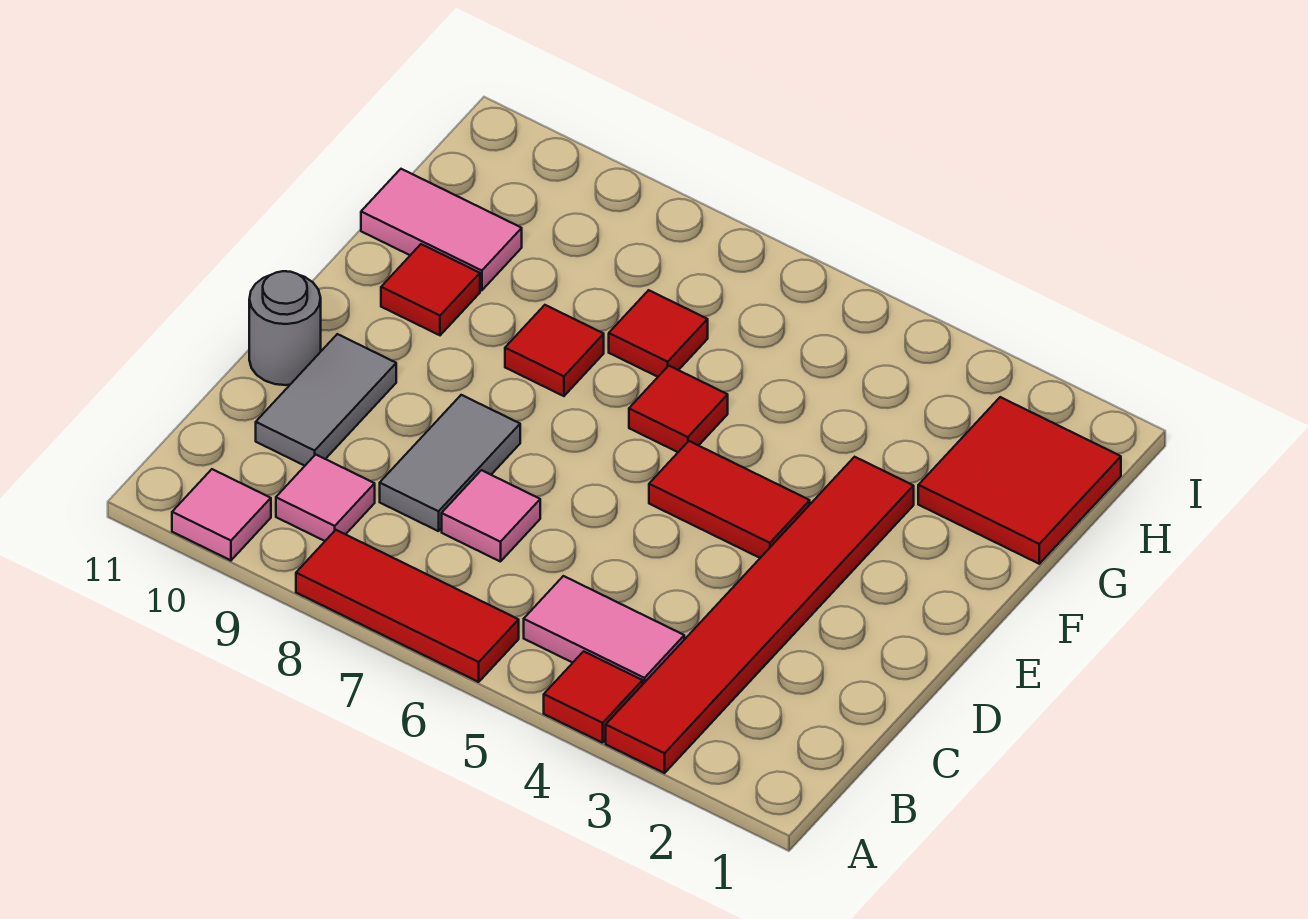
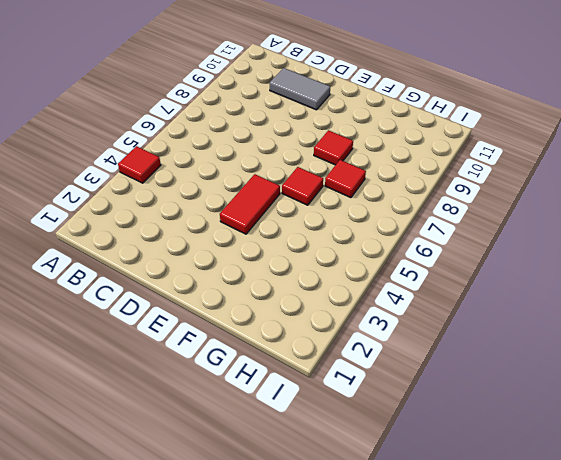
none -> red tile A3:F3 level 1
none -> red tile A6:A8 level 1
none -> pink tile A10 level 1

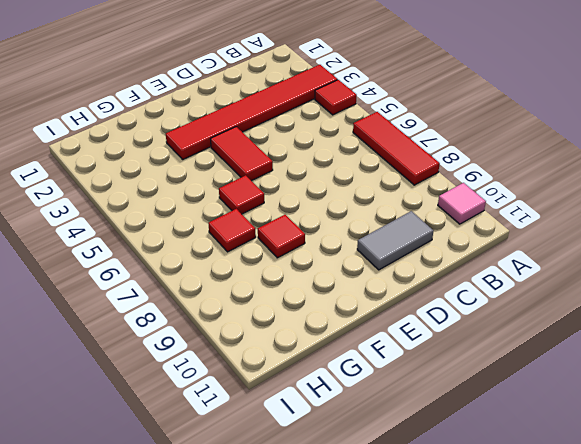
none -> pink tile B4:B5 level 1
none -> pink tile B9 level 1
none -> pink tile C7 level 1

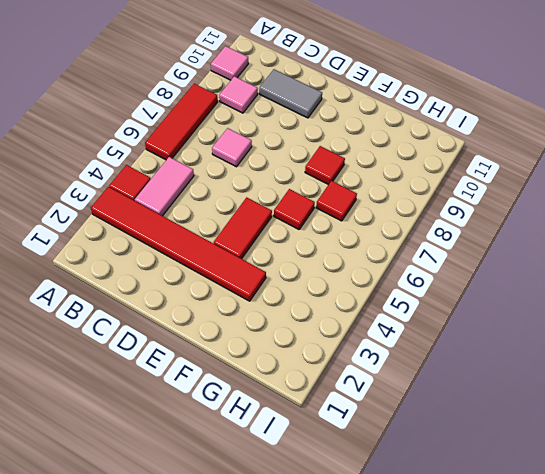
none -> grey tile C8:D8 level 1
none -> grey round brick D11 level 1
none -> red tile F10 level 1

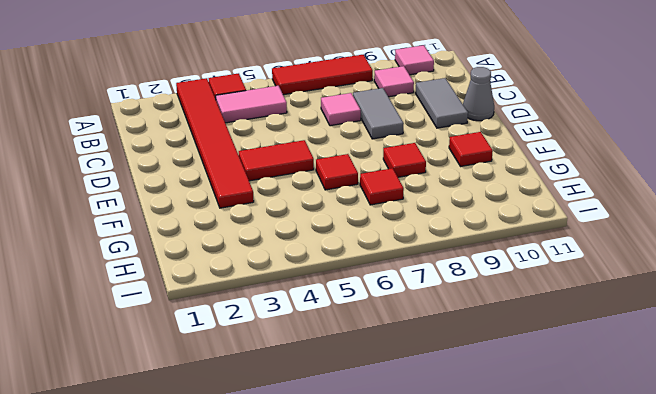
grey cone D11 level 1 -> grey round brick D11 level 1
none -> red tile G1:H2 level 1
none -> pink tile G10:G11 level 1

